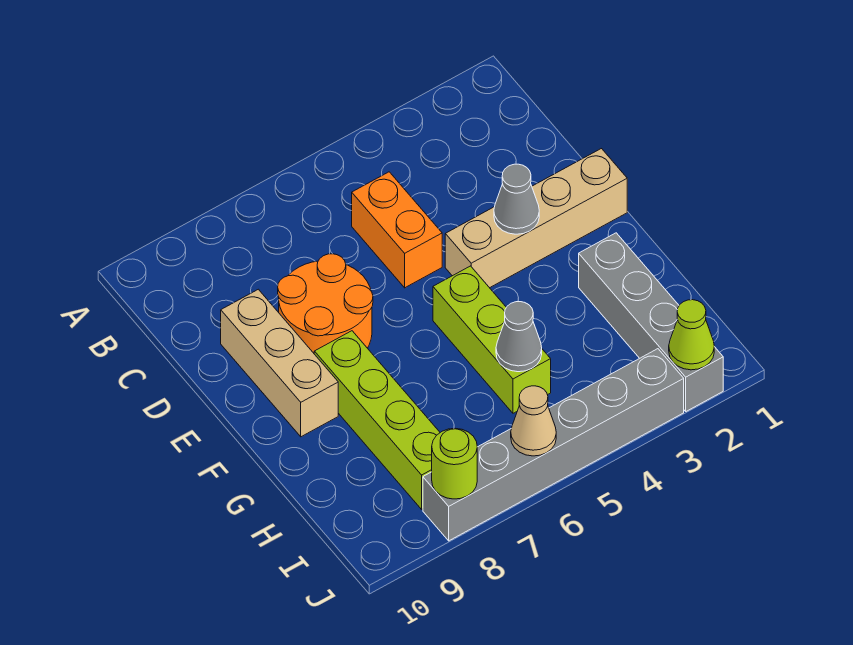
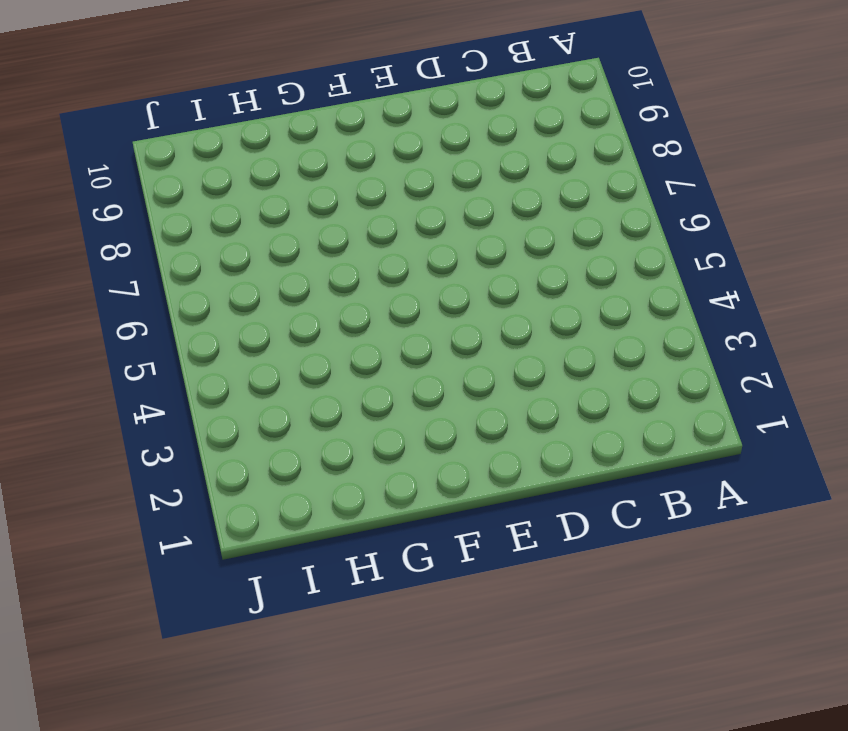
none -> orange brick C5:D5 level 1
none -> orange round brick D7:E8 level 1
none -> tan brick D9:F9 level 1

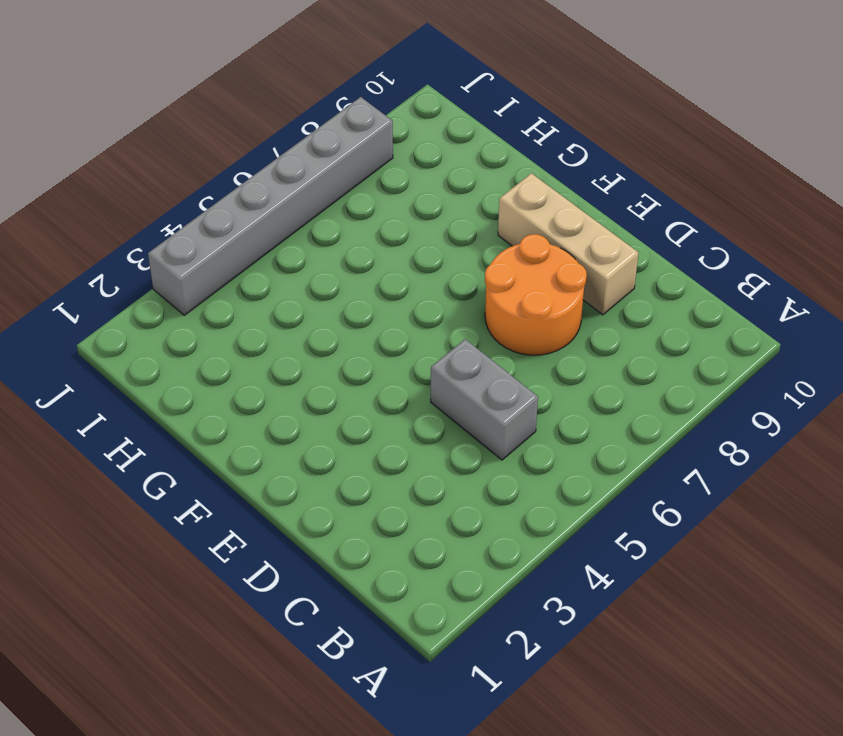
grey brick C5:D5 level 1 -> orange brick C5:D5 level 1
none -> tan brick E1:E4 level 1
none -> lime brick F5:H5 level 1
none -> lime brick F8:I8 level 1

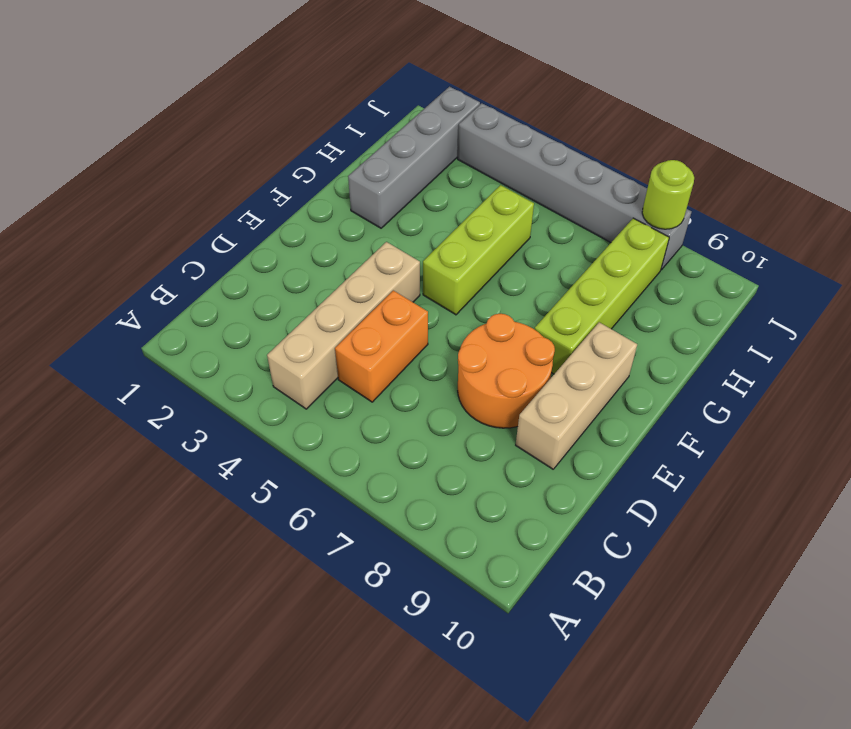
tan brick B4:E4 level 1 -> tan brick E1:E4 level 1
none -> grey cone E3 level 2
none -> grey cone H5 level 2
none -> lime cone J2 level 2

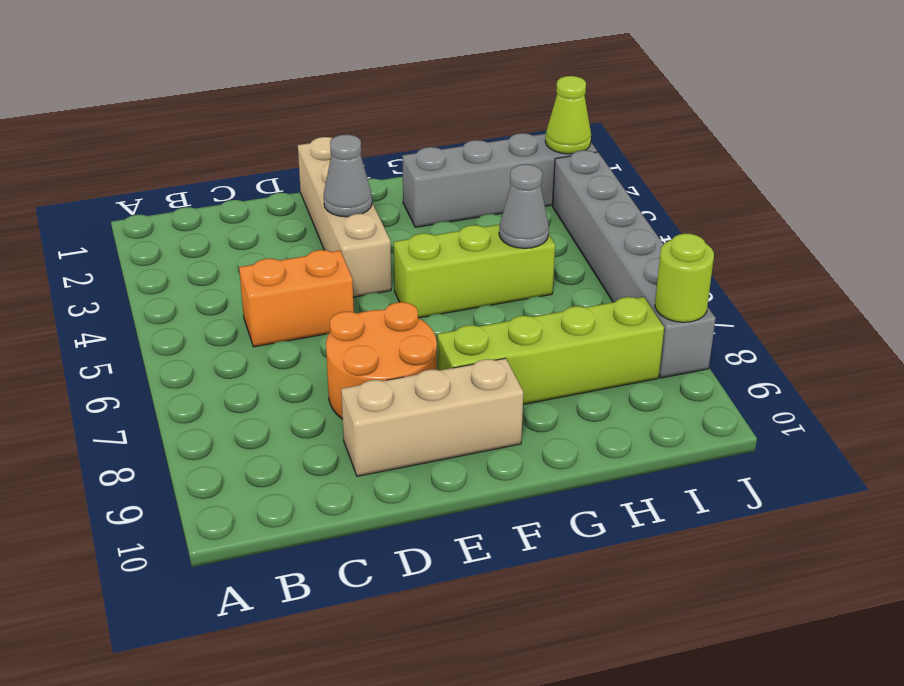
none -> tan cone J6 level 2

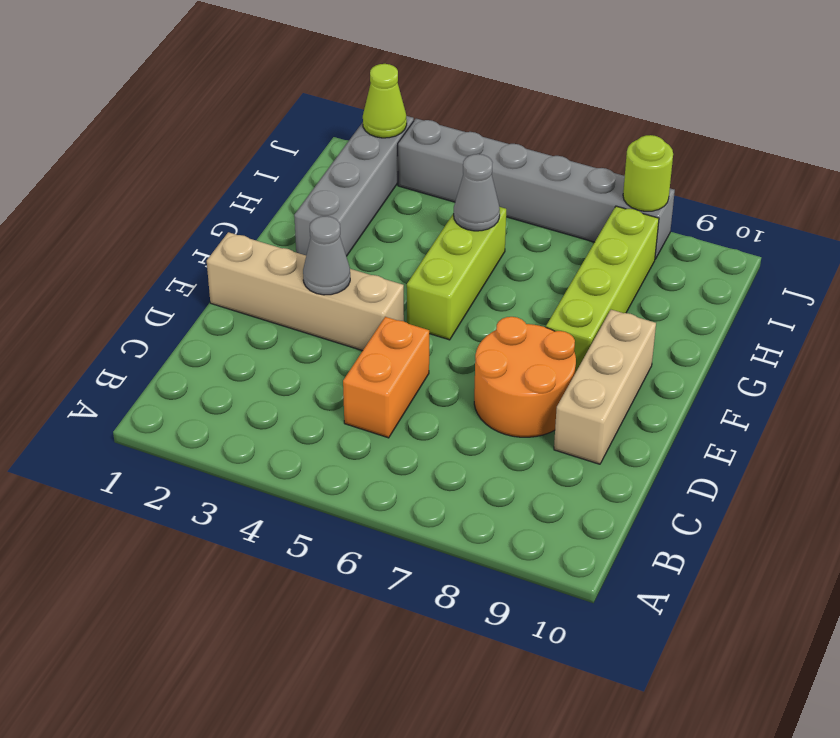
none -> tan cone J6 level 2

